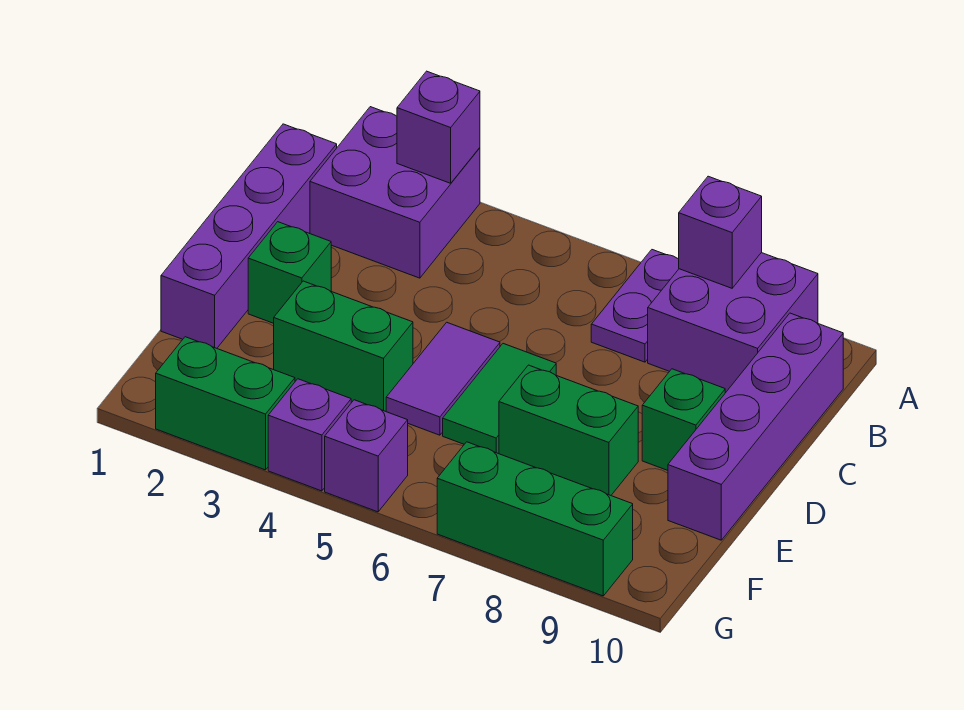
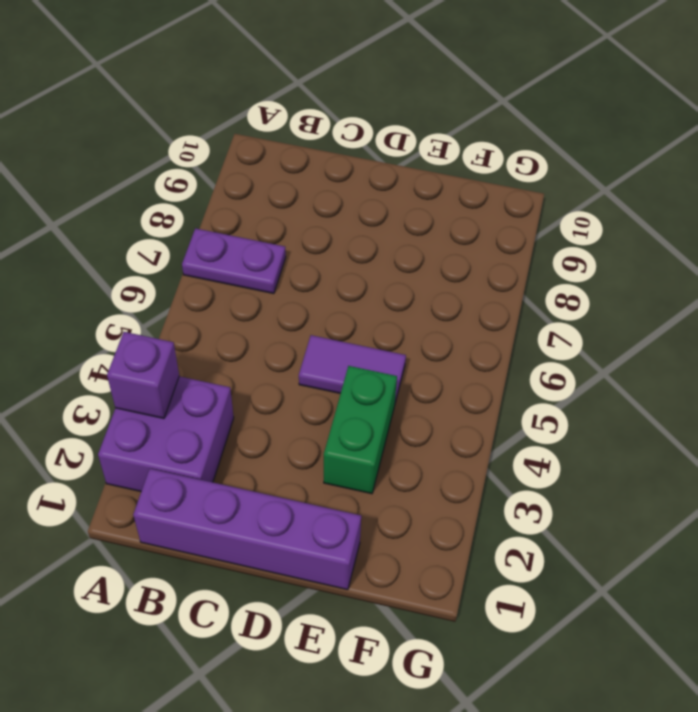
none -> purple brick A8:B9 level 1
none -> purple brick B10:E10 level 1
none -> green brick D2 level 1

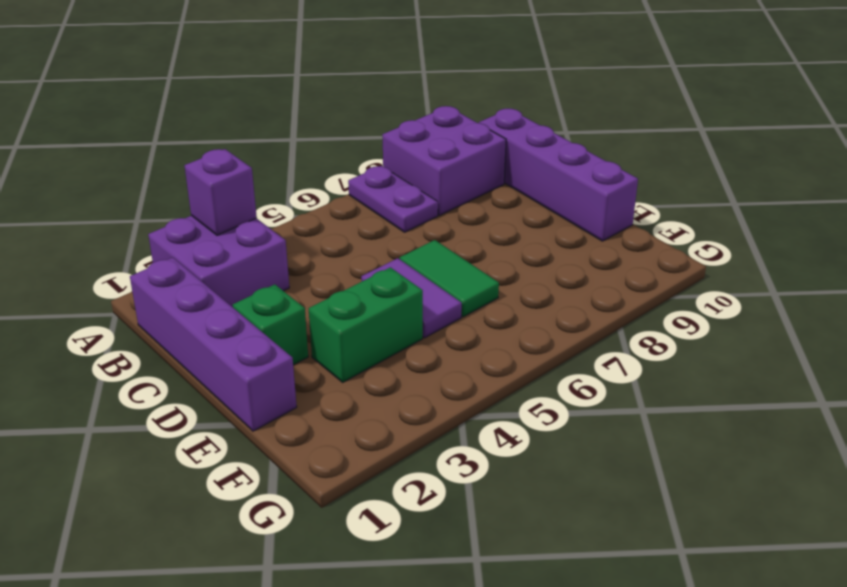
none -> green brick D9 level 1
none -> green brick E7:E8 level 1
none -> green brick G2:G3 level 1

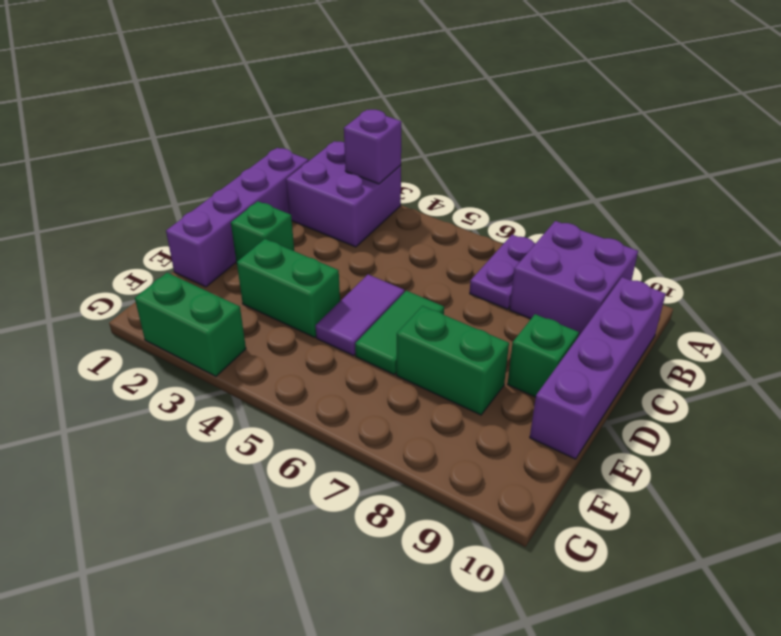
none -> purple brick G4 level 1
none -> purple brick G5 level 1
none -> green brick G7:G9 level 1

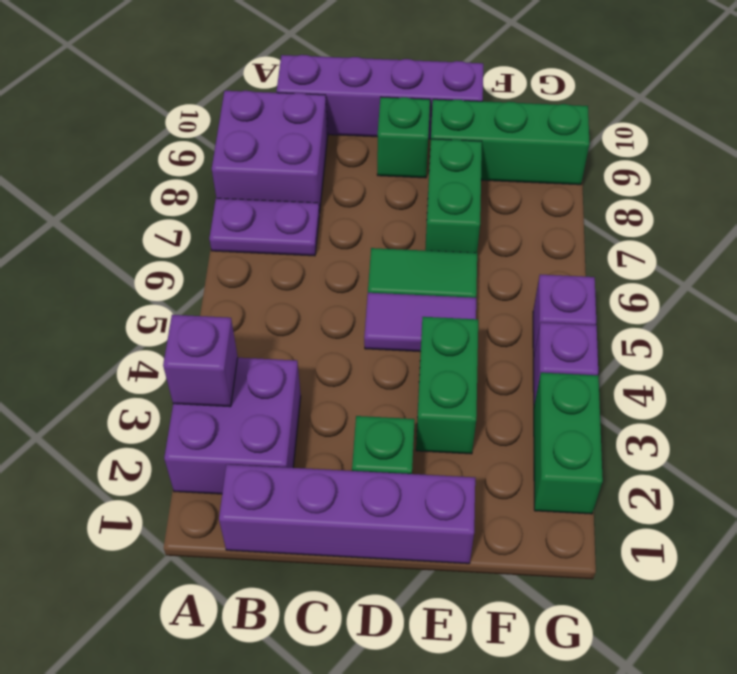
green brick E9:G9 level 1 -> green brick G7:G9 level 1
none -> purple brick A8 level 2

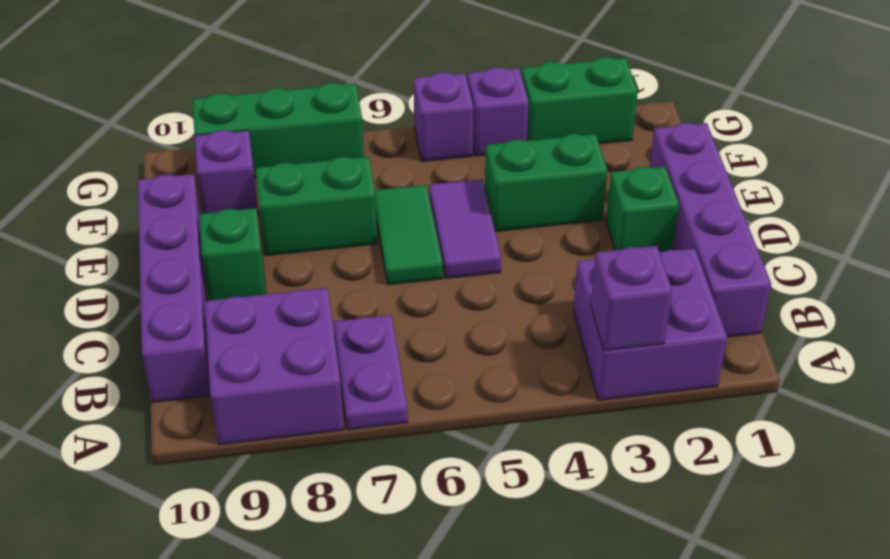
purple brick F9 level 1 -> purple brick A8 level 2

